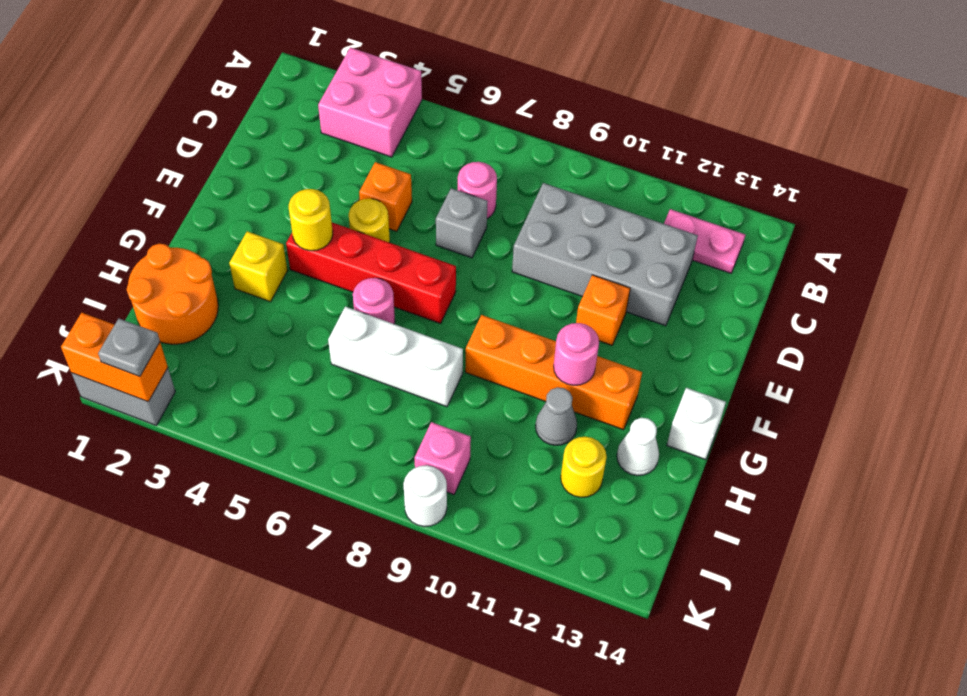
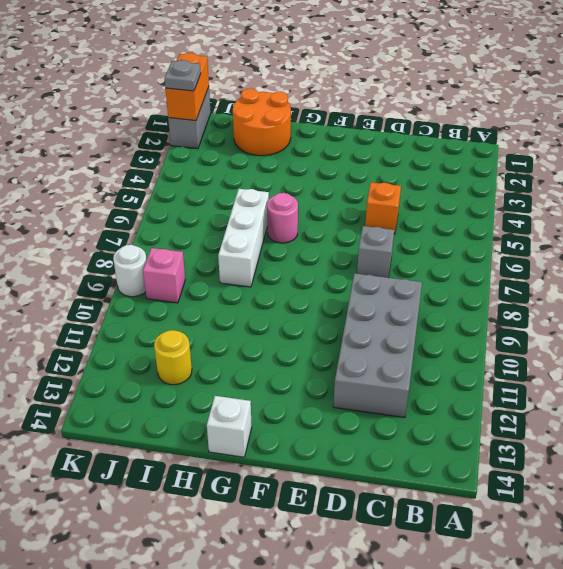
none -> pink brick A3:B4 level 1
none -> pink plate B12:B13 level 1
none -> pink round brick C7 level 1

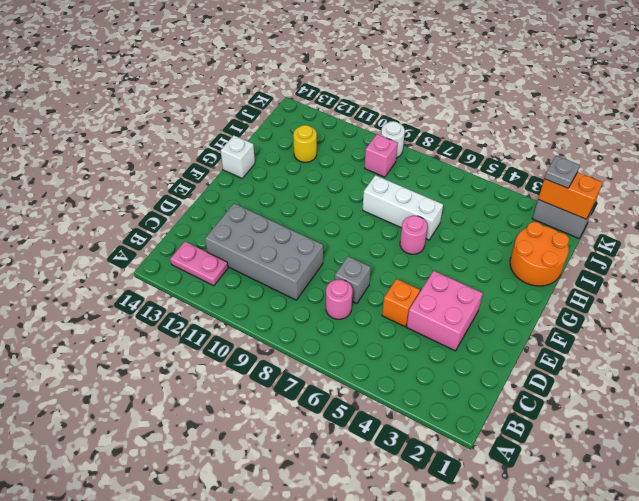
pink brick D3:E4 level 1 -> pink brick A3:B4 level 1
none -> yellow round brick E5 level 1
none -> orange brick E11 level 1
none -> red brick F4:F7 level 1

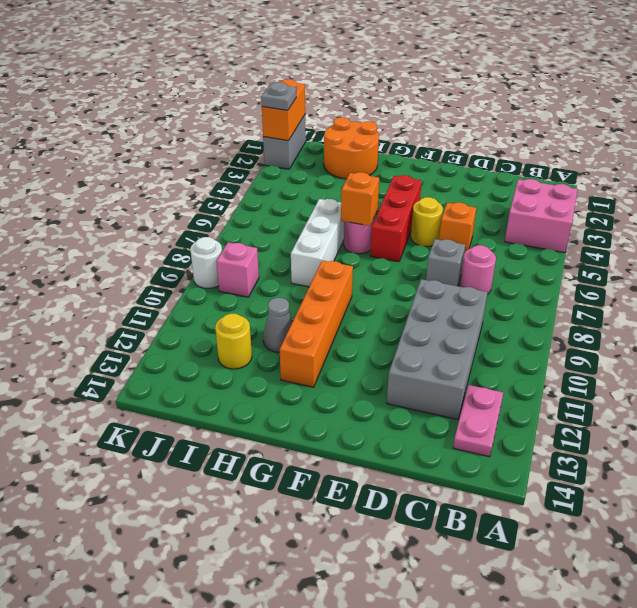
red brick F4:F6 level 1 -> red brick F4:F7 level 1
orange brick G6 level 2 -> orange brick E11 level 1
none -> yellow brick G3 level 1
none -> white brick G14 level 1
none -> white cone H13 level 1

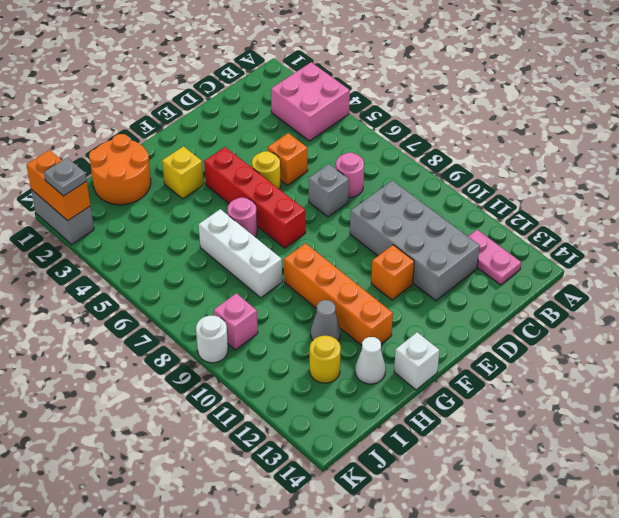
none -> yellow round brick F4 level 2
none -> pink round brick G11 level 2

